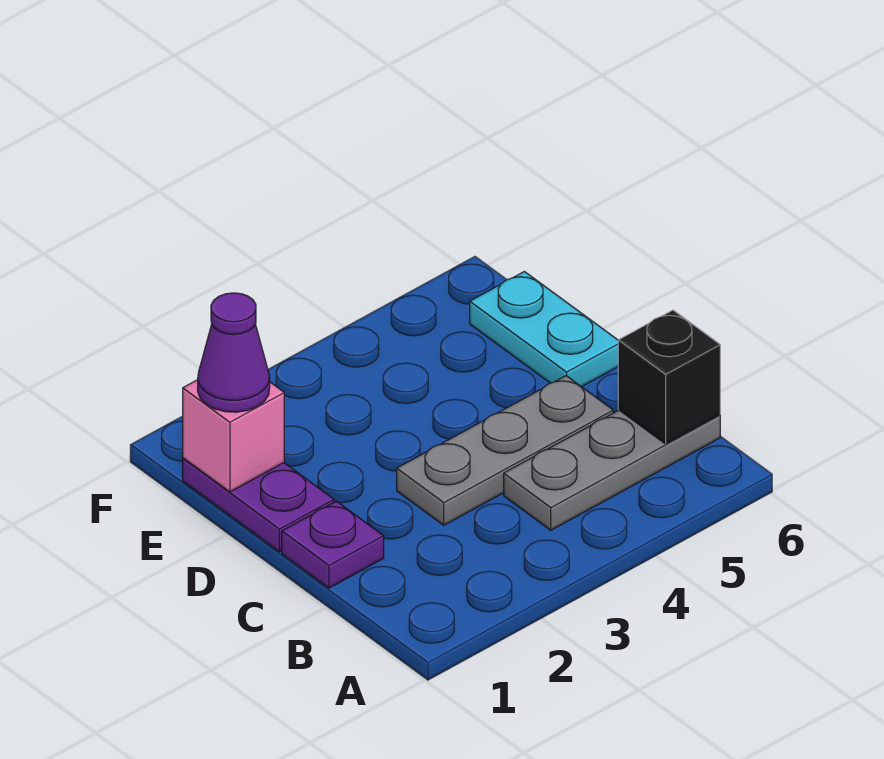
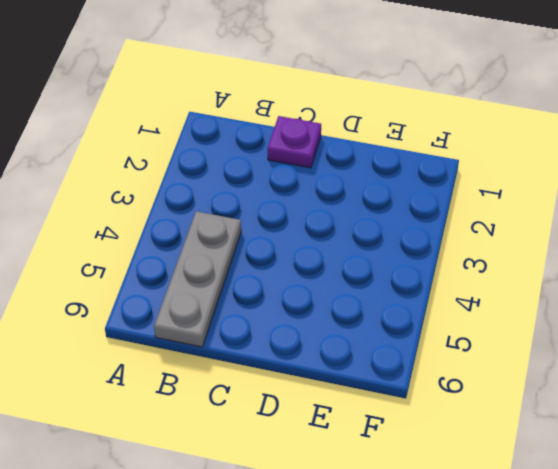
none -> grey plate C3:C5 level 1
none -> purple plate D1:E1 level 1

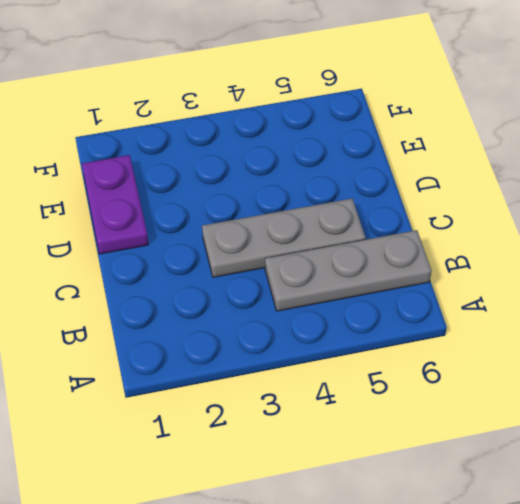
none -> purple plate C1 level 1
none -> cyan plate D6:E6 level 1

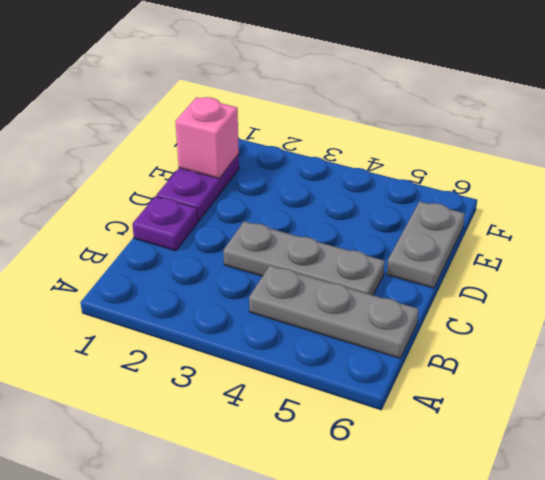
grey plate D6:E6 level 1 -> cyan plate D6:E6 level 1
none -> black brick B6 level 2
none -> purple cone E1 level 3

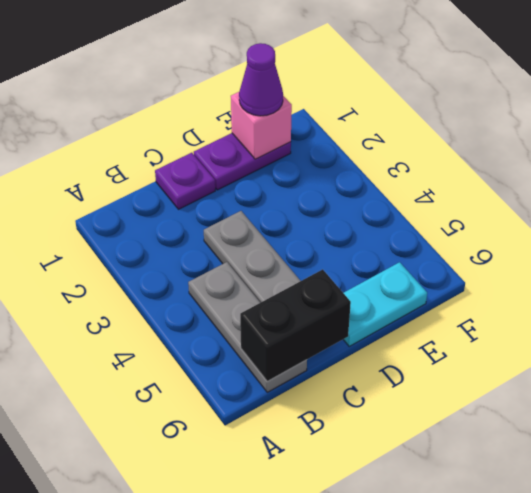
black brick B6:C6 level 2 -> black brick B6 level 2

